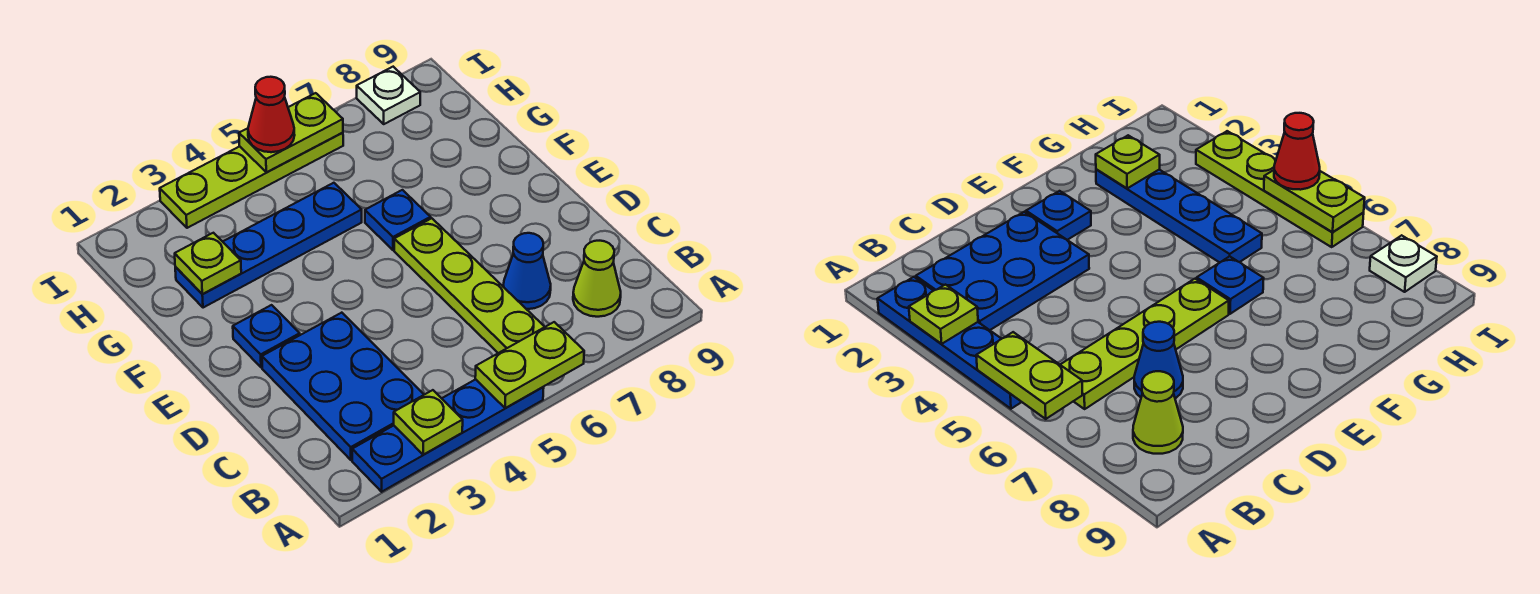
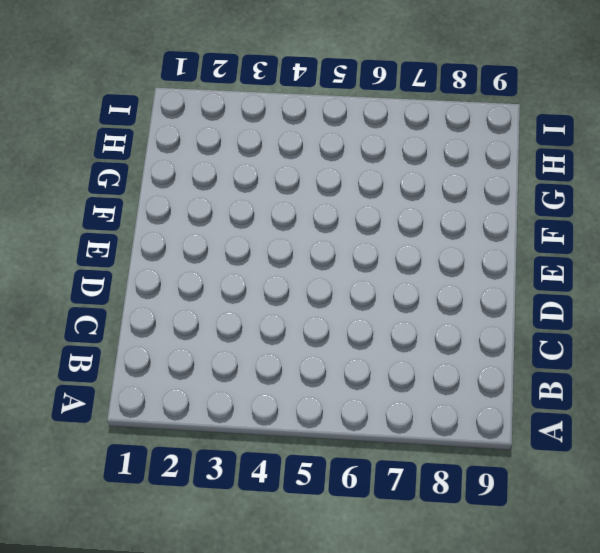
none -> blue plate A2:A5 level 1
none -> blue plate B2:D3 level 1
none -> lime plate B6:E6 level 1

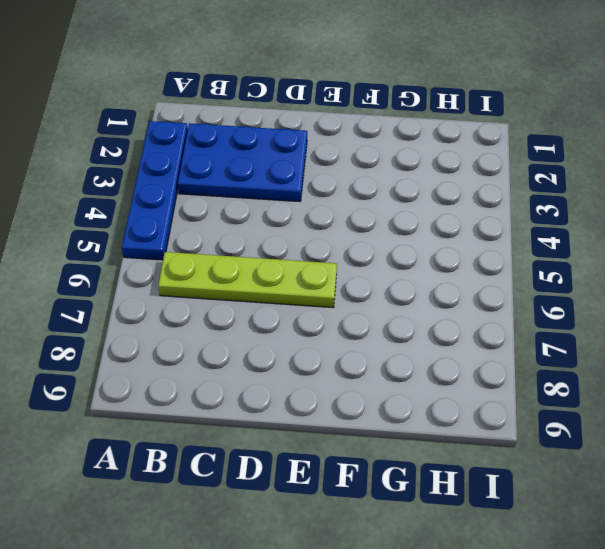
none -> lime cone B8 level 1
none -> blue cone C7 level 1
none -> blue plate E2 level 1

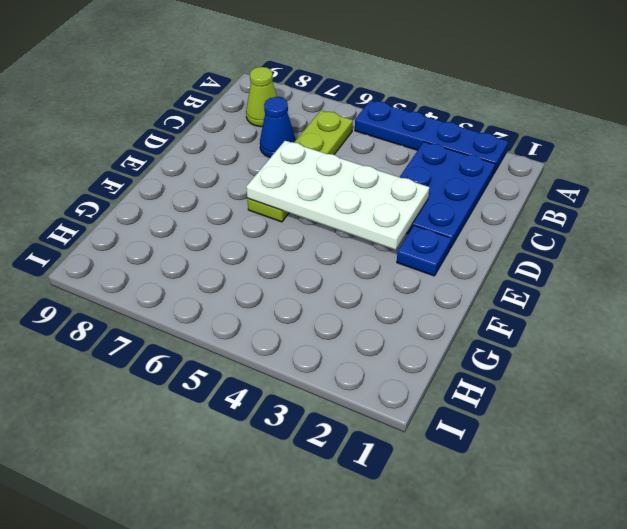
white plate D3:E6 level 2 -> none
none -> blue plate F6 level 1
none -> blue plate G2:G5 level 1
none -> lime plate I3:I6 level 1

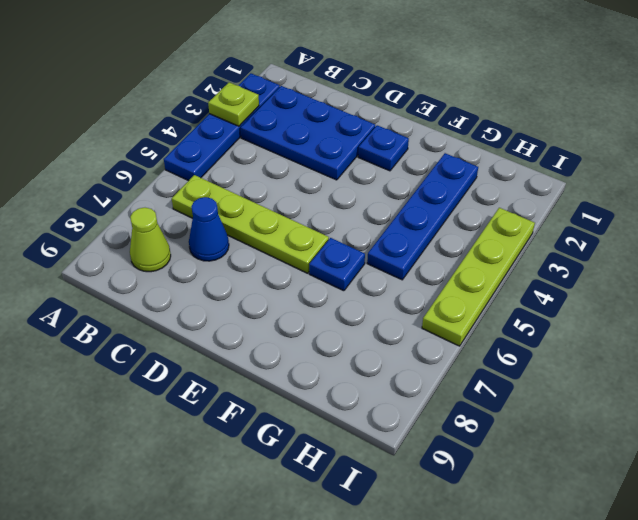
none -> white plate I8 level 1
none -> lime plate A5:A6 level 2
none -> lime plate G2 level 2

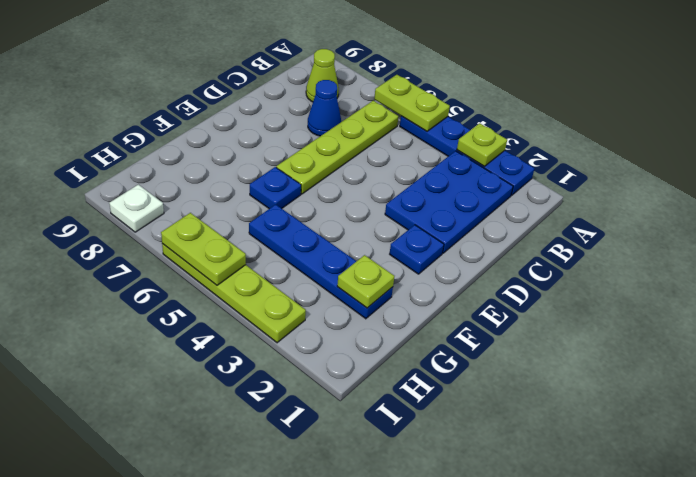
none -> red cone I5 level 3

